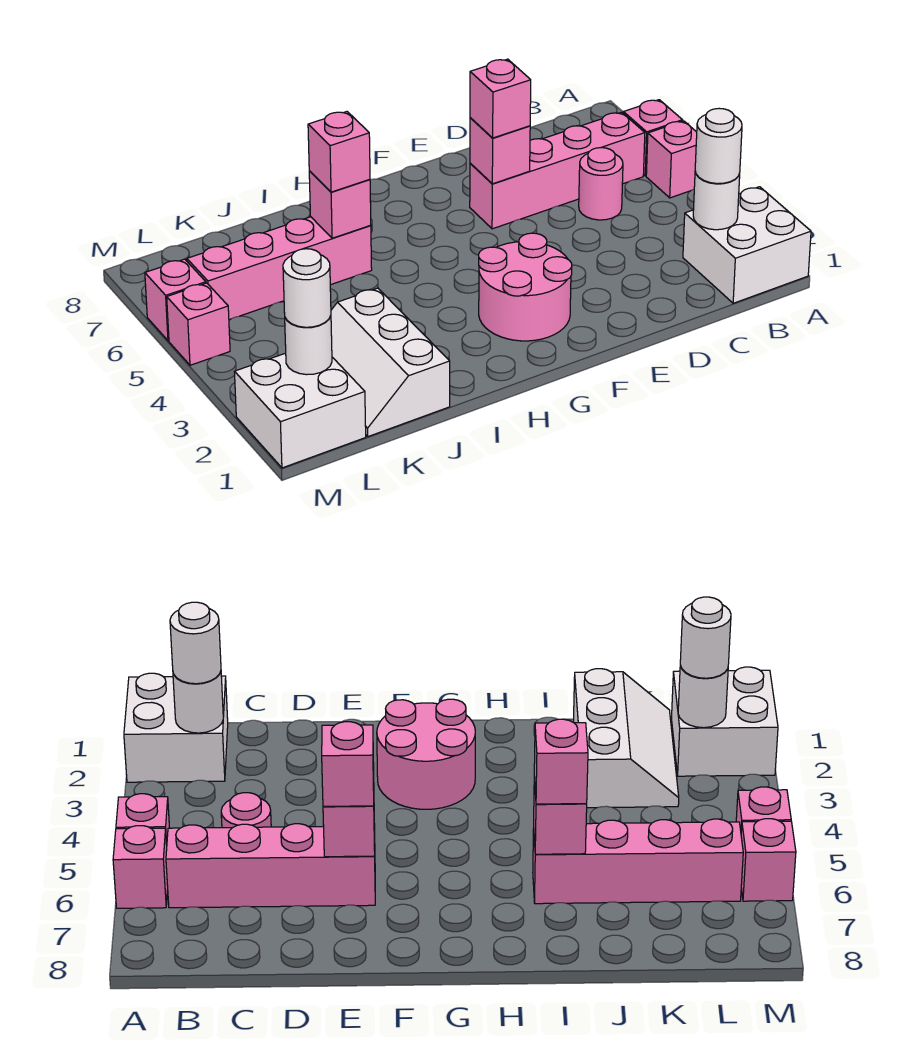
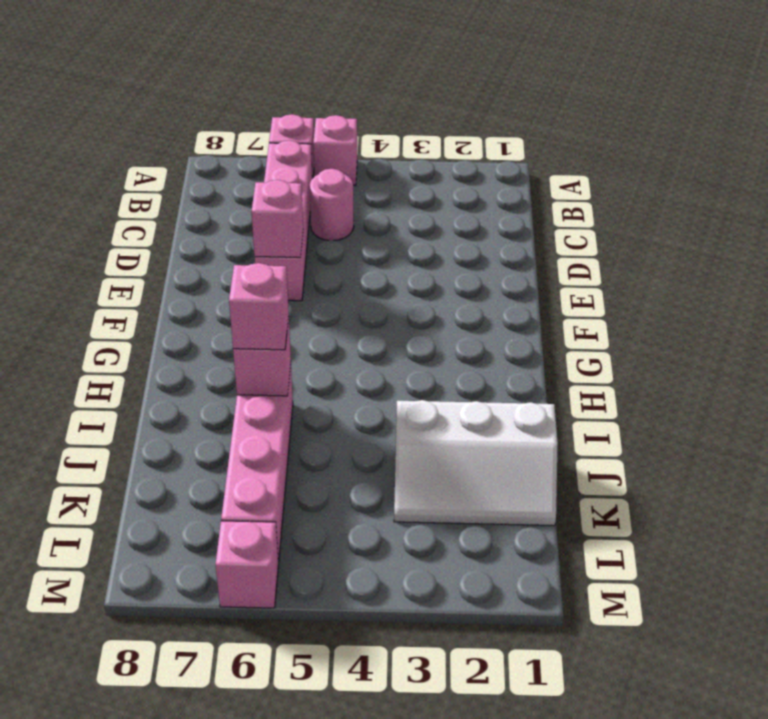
none -> white brick A1:B2 level 1
none -> pink round brick F2:G3 level 1
none -> white brick L1:M2 level 1

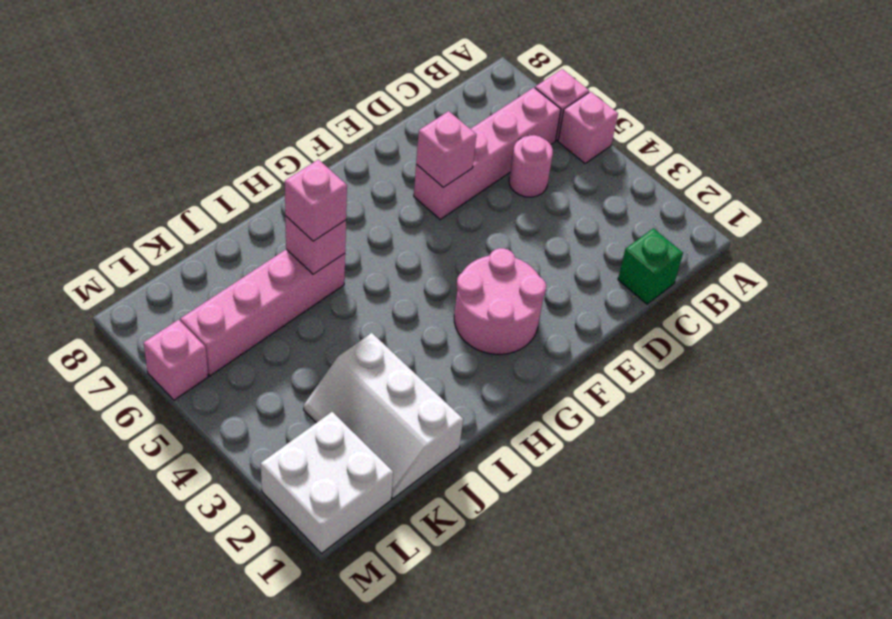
green brick C1 level 1 -> none
none -> white brick A1:B2 level 1
none -> pink brick M5 level 1
none -> white round brick B2 level 2

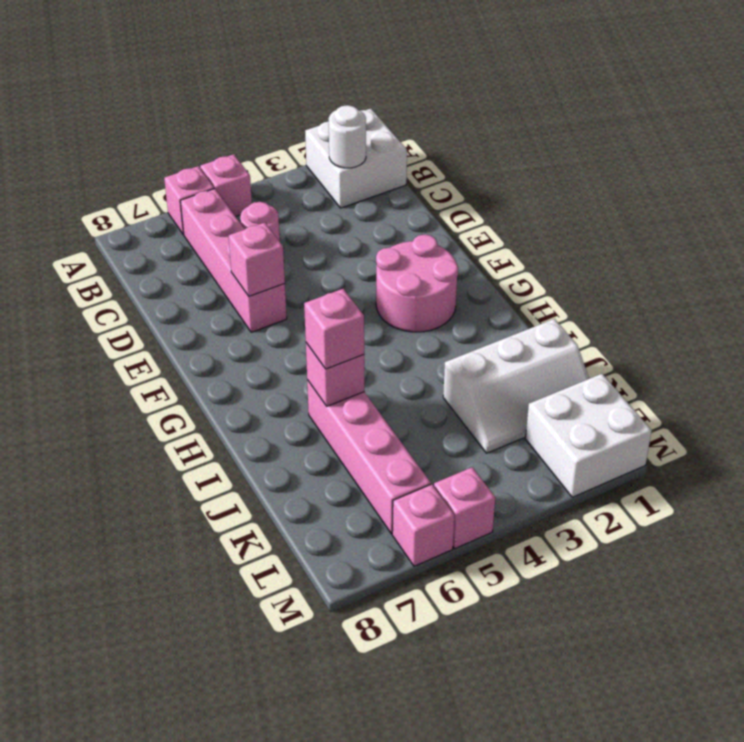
none -> white round brick L2 level 2
none -> white round brick B2 level 3
none -> pink brick E6 level 3

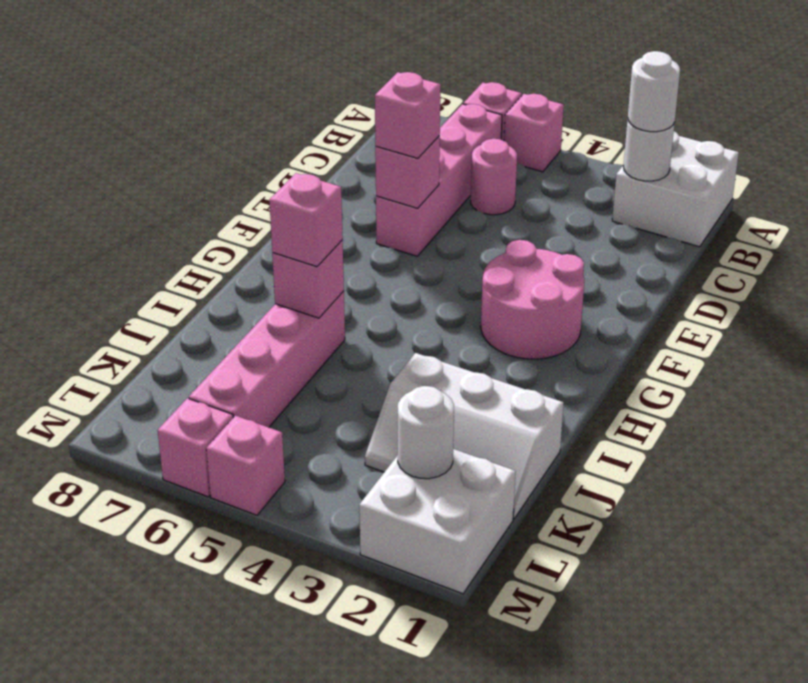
none -> white round brick L2 level 3

